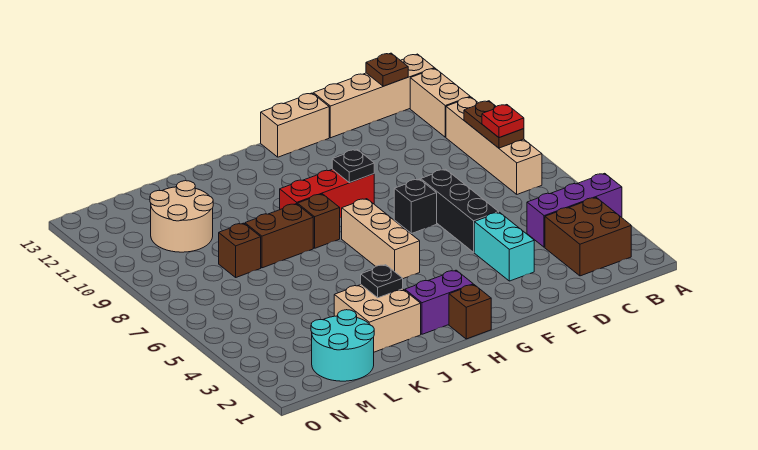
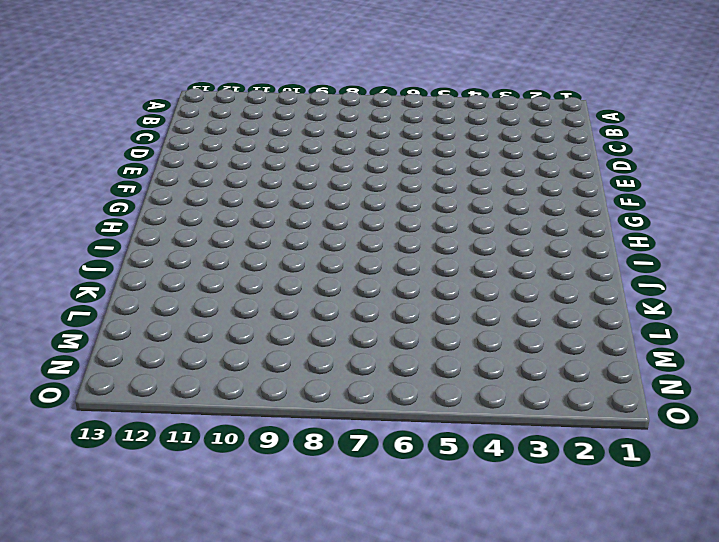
none -> purple brick A4:C4 level 1
none -> brown brick B2:C3 level 1
none -> tan brick B7:B10 level 1

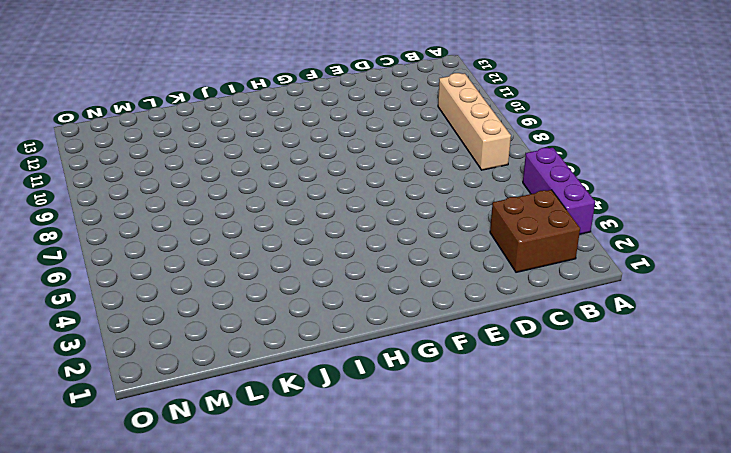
purple brick A3:A5 level 1 -> purple brick A4:C4 level 1
none -> tan brick B11:B12 level 1
none -> tan brick B13:E13 level 1
none -> cyan brick E3:E4 level 1

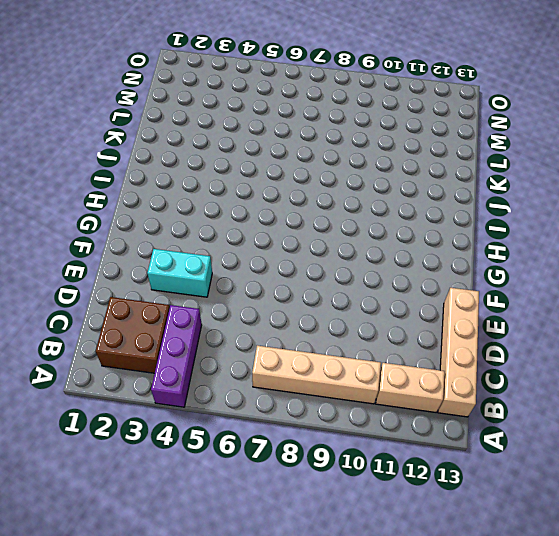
none -> black brick E5:E7 level 1
none -> black brick F7 level 1
none -> tan brick F13:G13 level 1

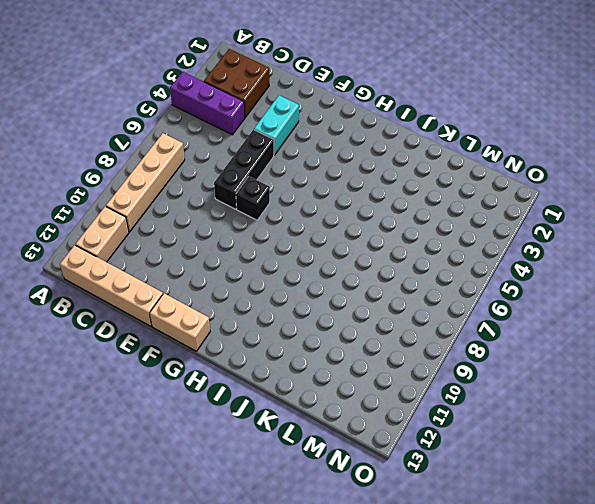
none -> red brick G9:I9 level 1
none -> brown brick H1 level 1
none -> purple brick H2:I2 level 1

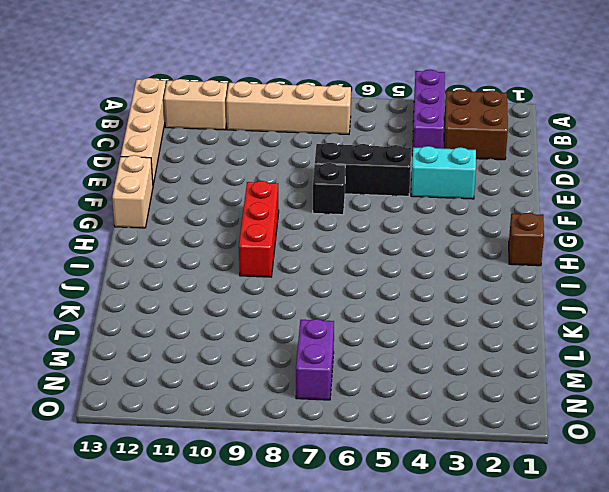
purple brick M7:N7 level 1 -> purple brick H2:I2 level 1
none -> tan brick H5:H7 level 1
none -> brown brick I8 level 1
none -> tan brick J2:K3 level 1

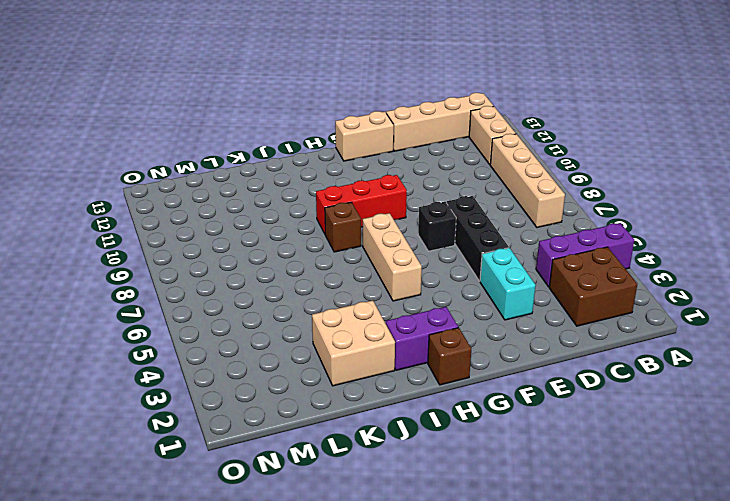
none -> brown brick J8:K8 level 1
none -> cyan round brick L1:M2 level 1
none -> brown brick L8 level 1

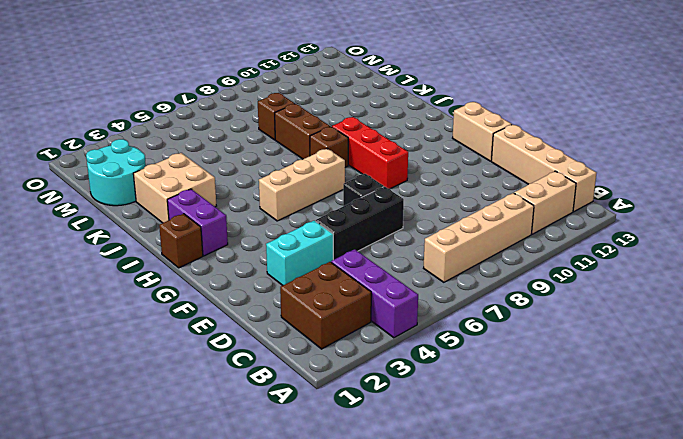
none -> tan round brick L10:M11 level 1
none -> brown plate B8:B9 level 2
none -> brown plate C13 level 2

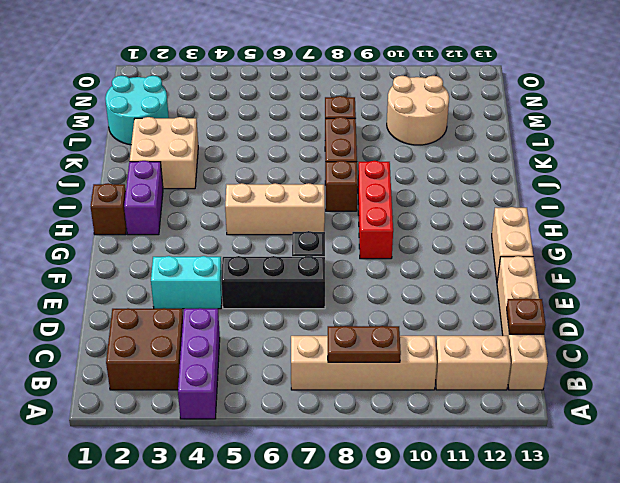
none -> black plate G9 level 2
none -> black plate J3 level 2
none -> red plate B8 level 3

